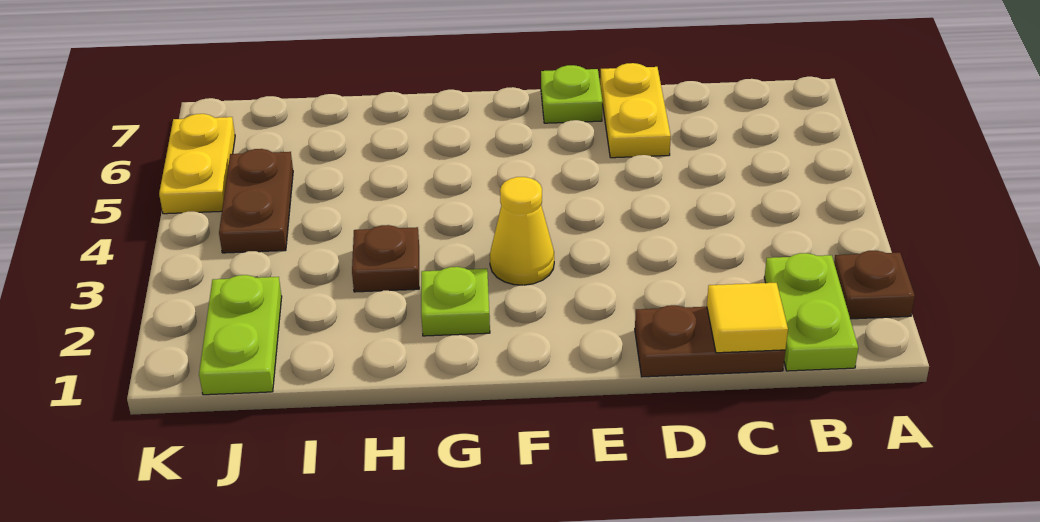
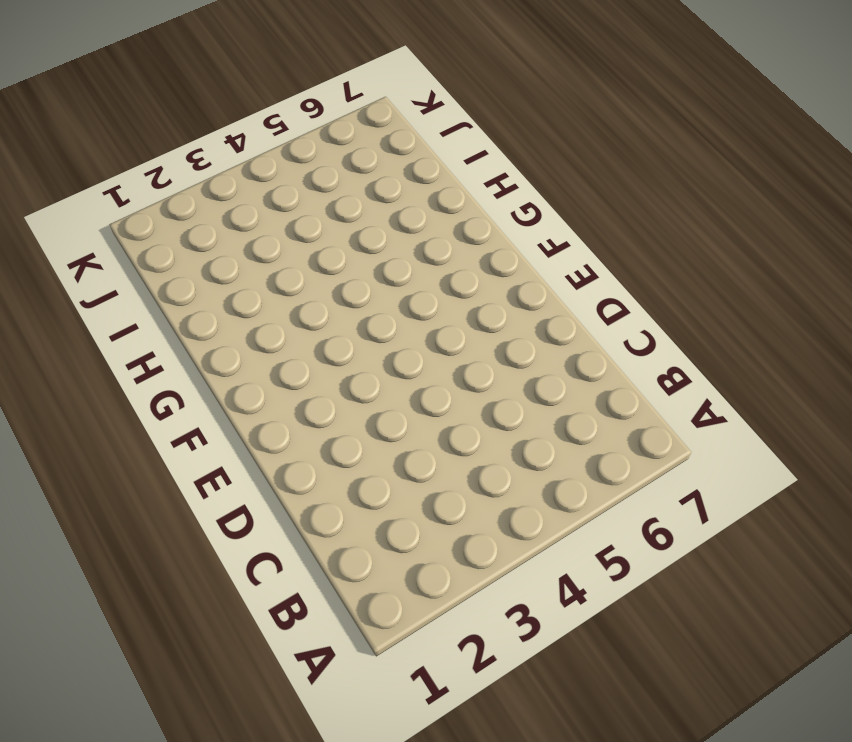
none -> brown plate A2 level 1
none -> lime plate B1:B2 level 1
none -> brown plate C1:D1 level 1

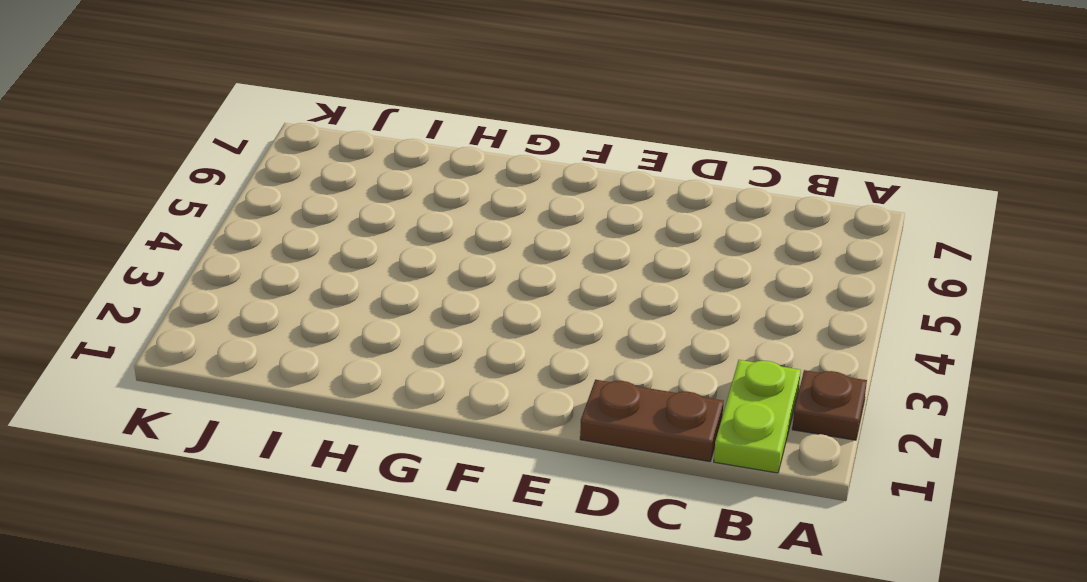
none -> yellow plate D6:D7 level 1
none -> lime plate E7 level 1
none -> yellow cone F3 level 1

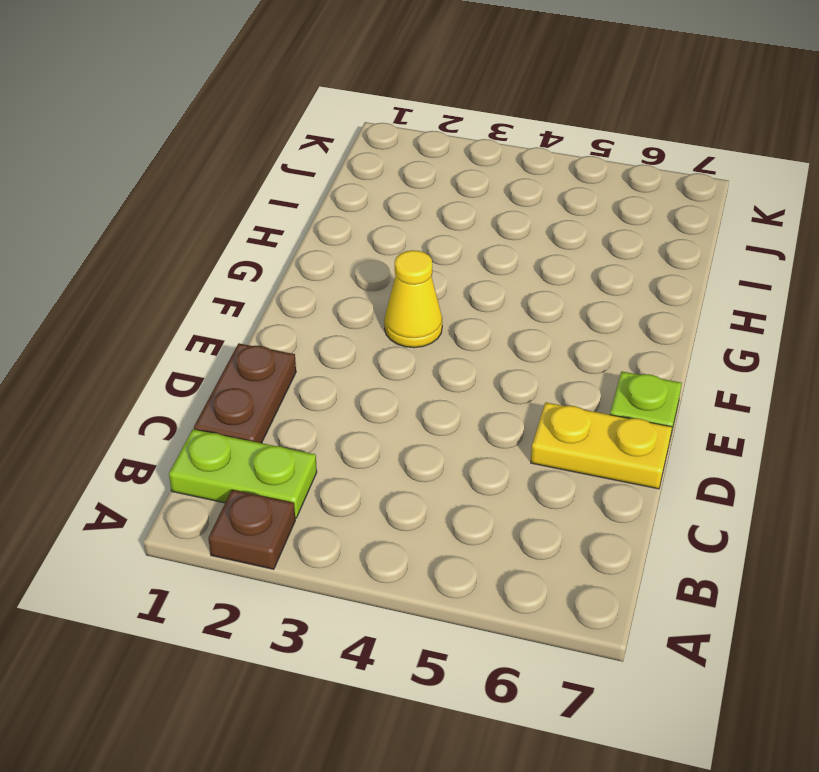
none -> lime plate G2 level 1
none -> brown plate H3 level 1
none -> lime plate J1:J2 level 1

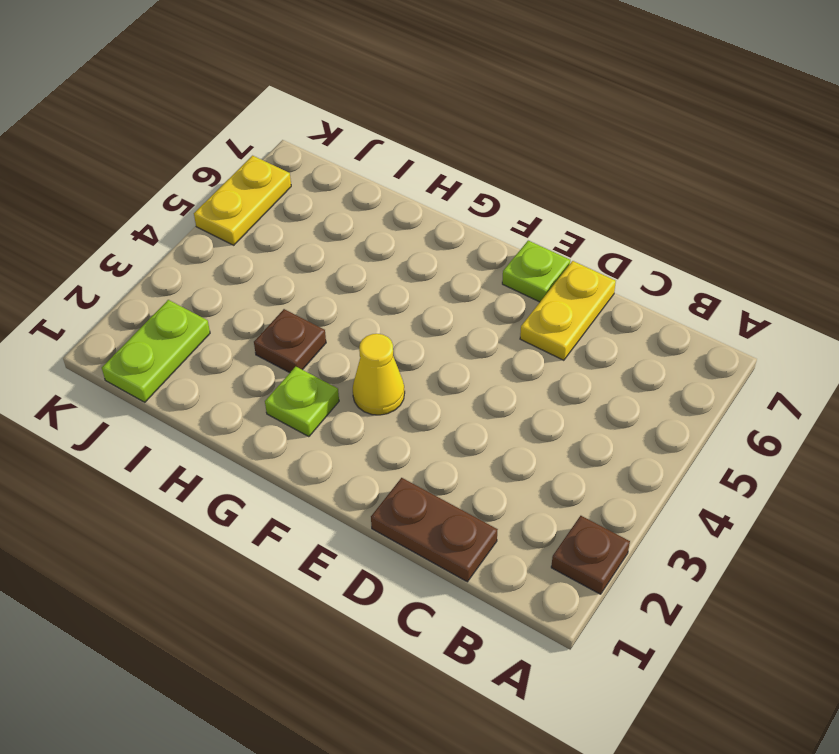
none -> lime plate B1:B2 level 1
none -> brown plate J4:J5 level 1
none -> yellow tile C1 level 2

